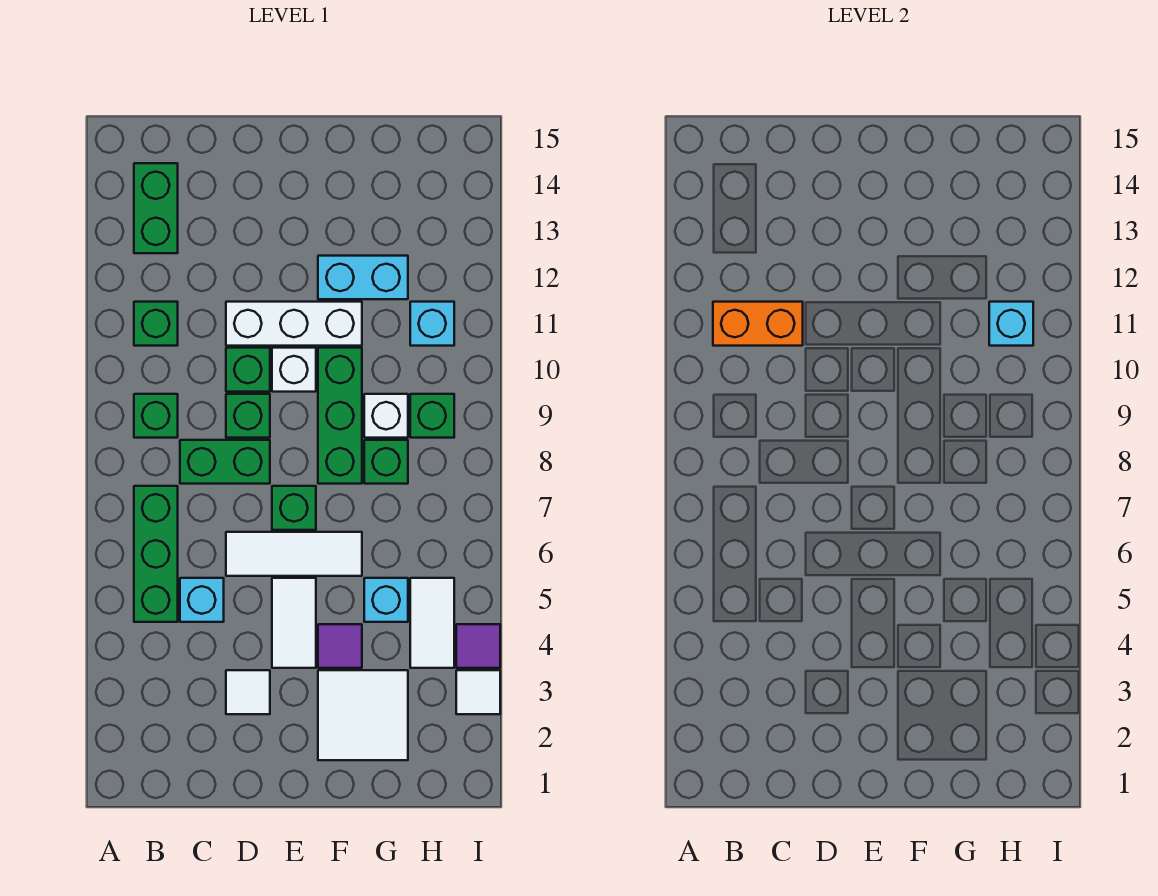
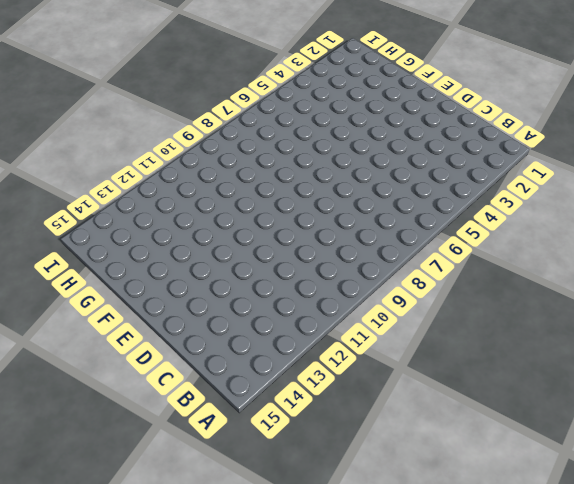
none -> green brick B5:B7 level 1
none -> green brick B9 level 1
none -> green brick B11 level 1

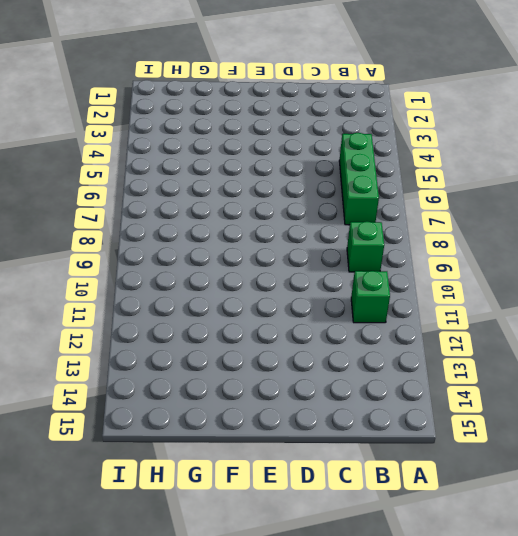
none -> green brick B13:B14 level 1
none -> cyan brick C5 level 1
none -> green brick C8:D8 level 1

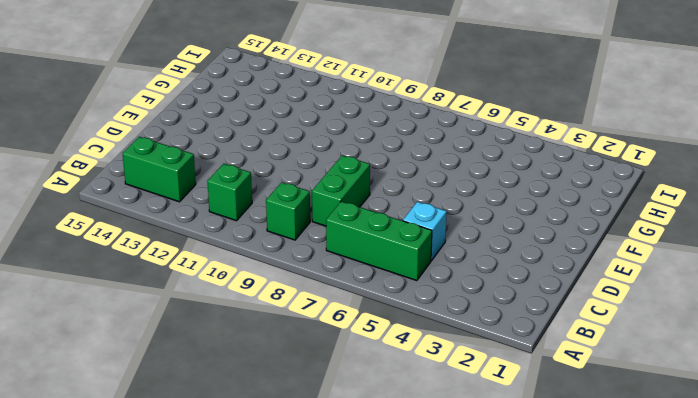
none -> white tile D3 level 1
none -> white tile D6:F6 level 1
none -> green brick D9 level 1

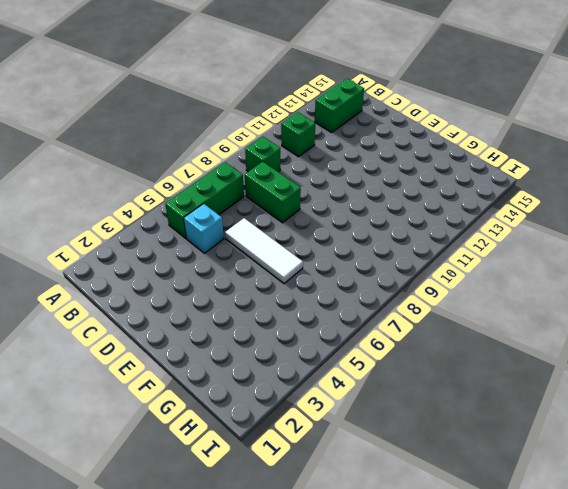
none -> white tile D3 level 1
none -> green brick D9 level 1
none -> green brick D10 level 1

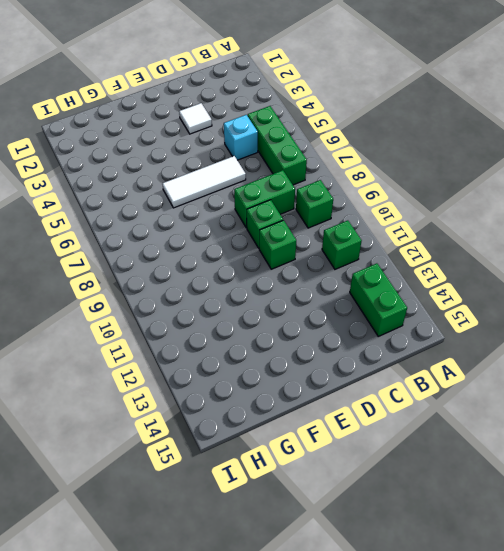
none -> white brick D11:F11 level 1
none -> white tile E4:E5 level 1
none -> green brick E7 level 1

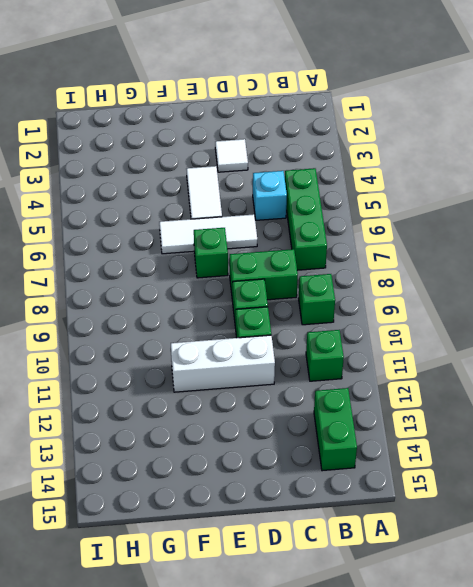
none -> white brick E10 level 1
none -> white tile F2:G3 level 1
none -> purple tile F4 level 1

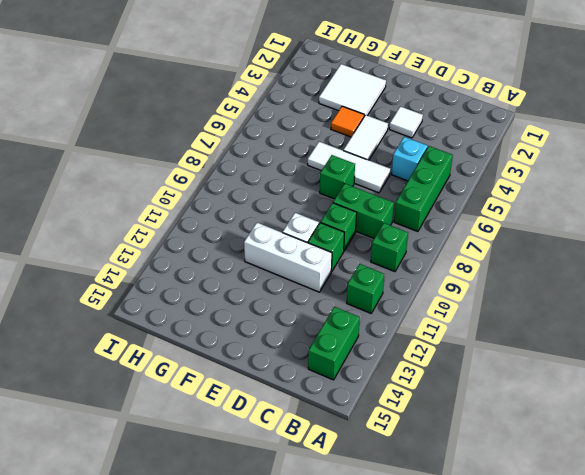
orange tile F4 level 1 -> purple tile F4 level 1
none -> green brick F8:F10 level 1
none -> cyan brick F12:G12 level 1
none -> cyan brick G5 level 1

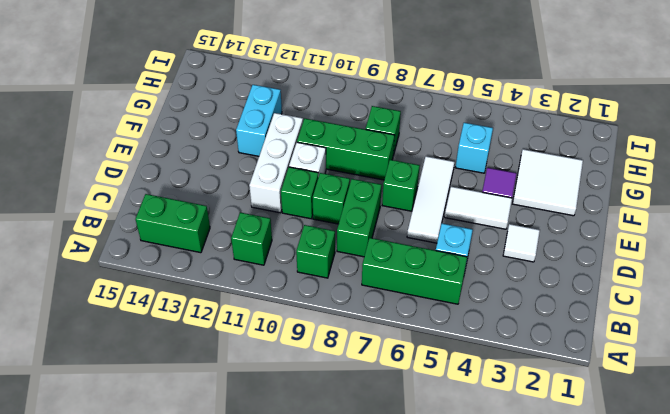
none -> white brick G9 level 1
none -> white tile H4:H5 level 1
none -> green brick H9 level 1

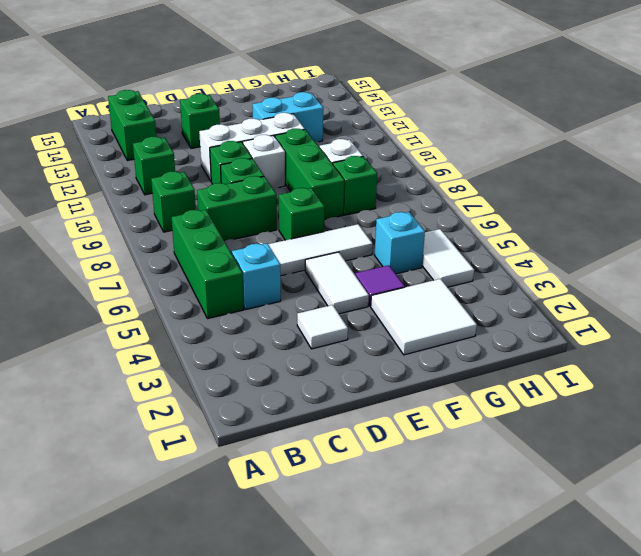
green brick D13 level 1 -> green brick H9 level 1
none -> cyan brick H11 level 1
none -> white tile I3 level 1
none -> purple tile I4 level 1

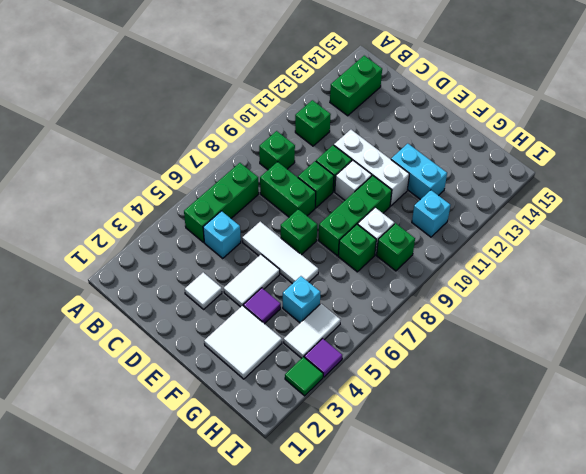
green tile I3 level 1 -> white tile I3 level 1
none -> orange brick B11:C11 level 2
none -> cyan brick H11 level 2

